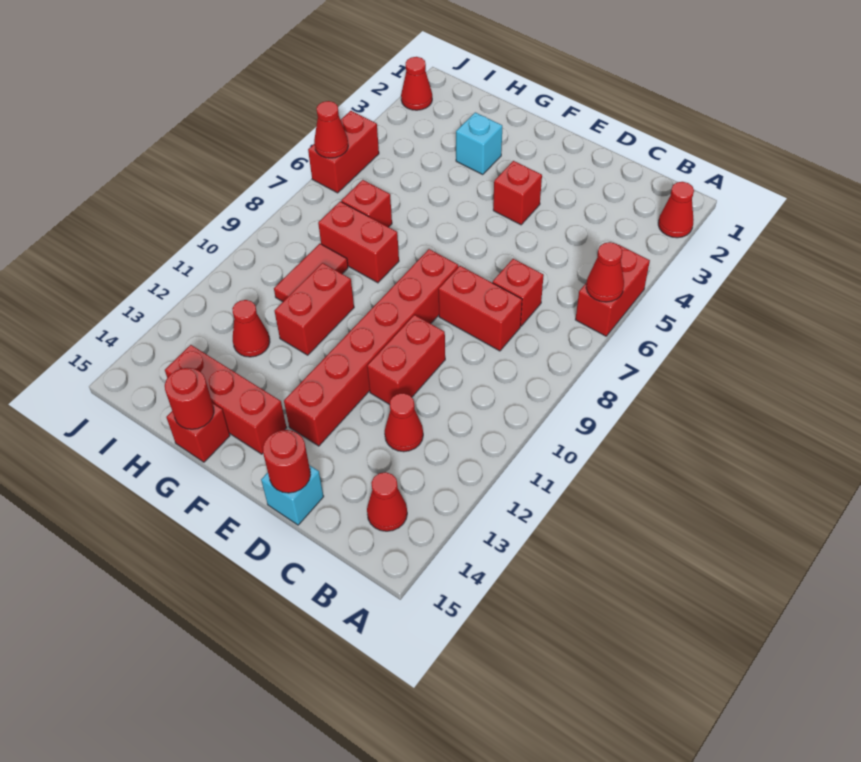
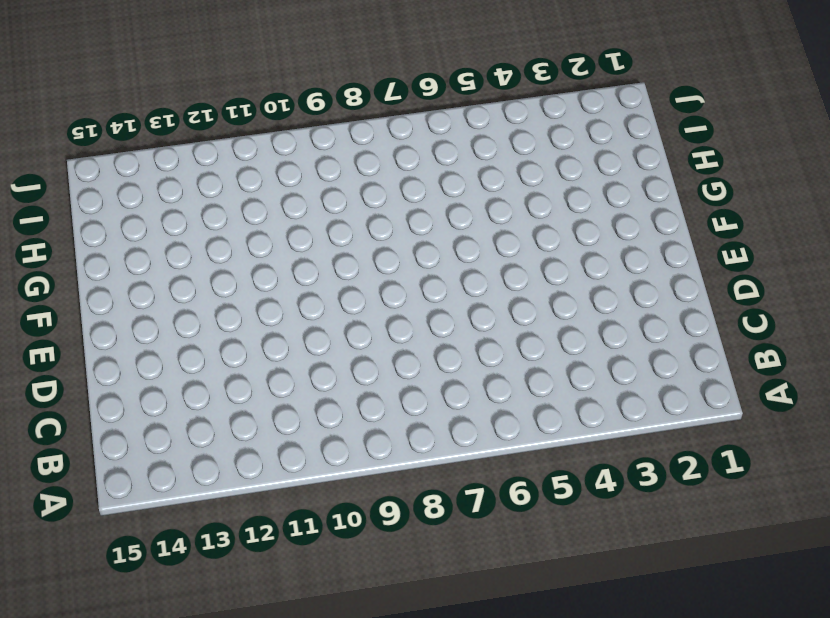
none -> red cone A2 level 1
none -> red brick A5:A6 level 1
none -> red cone B14 level 1

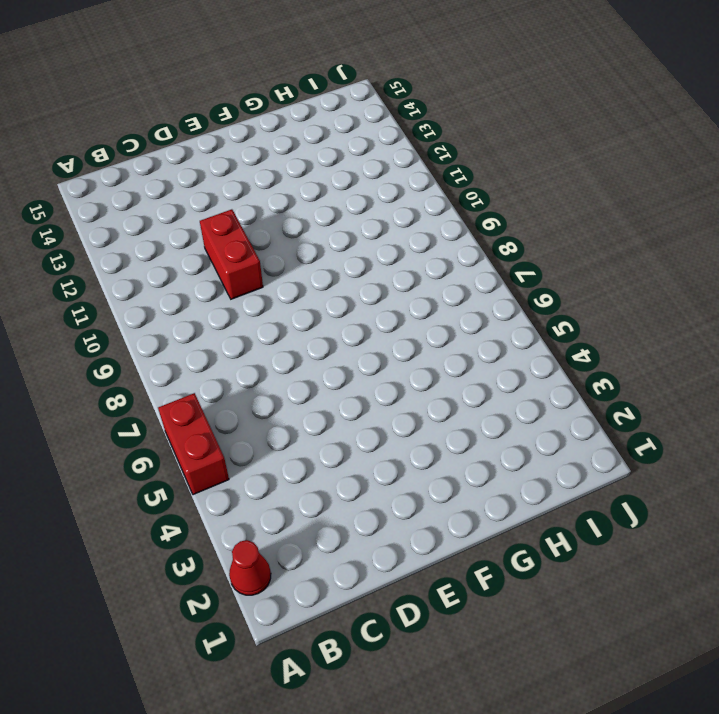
none -> red cone B14 level 1
none -> red brick C7 level 1
none -> red brick C8:D8 level 1

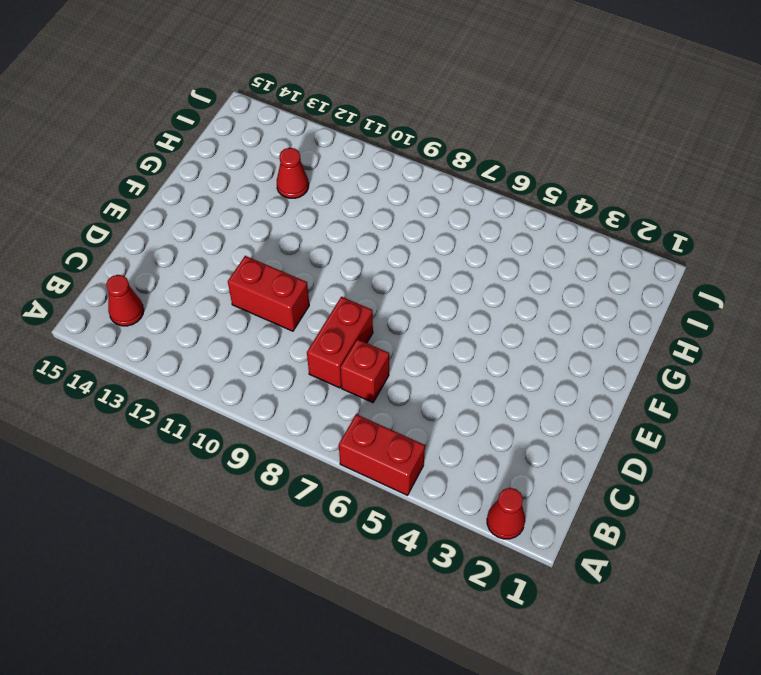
none -> red cone C12 level 1
none -> cyan brick D15 level 1
none -> red brick E4 level 1

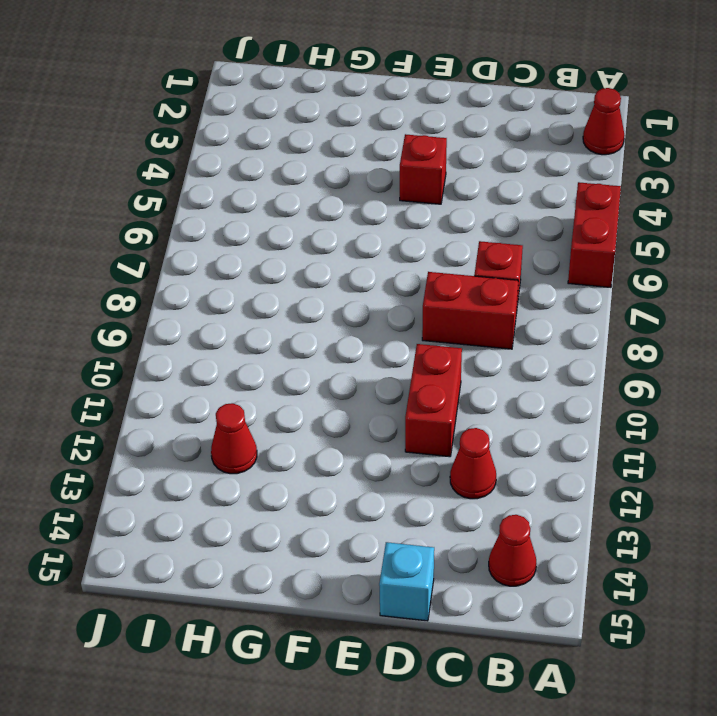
none -> red brick E8:E13 level 1
none -> red brick F14:H14 level 1
none -> cyan brick G3 level 1

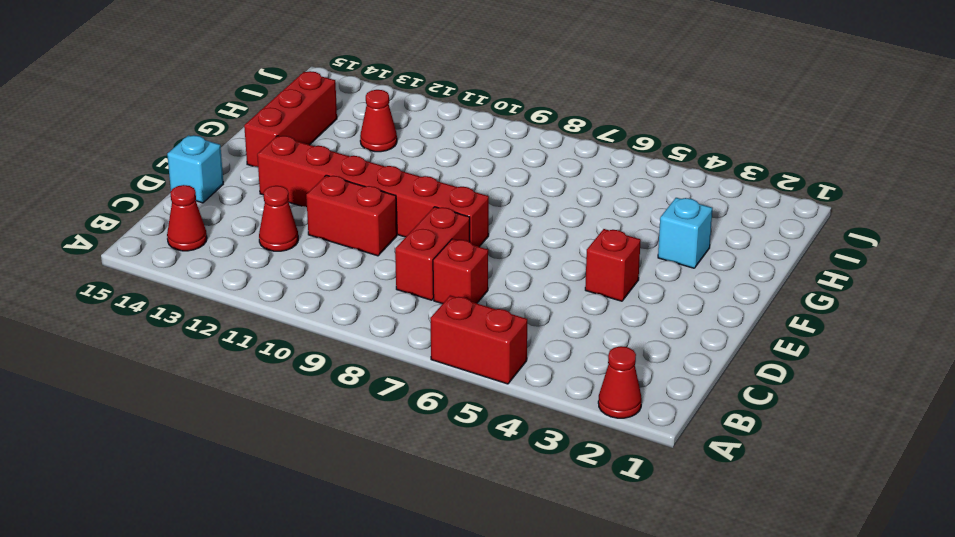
none -> red brick G8:H8 level 1
none -> red brick G10:G11 level 1
none -> red brick G15 level 1

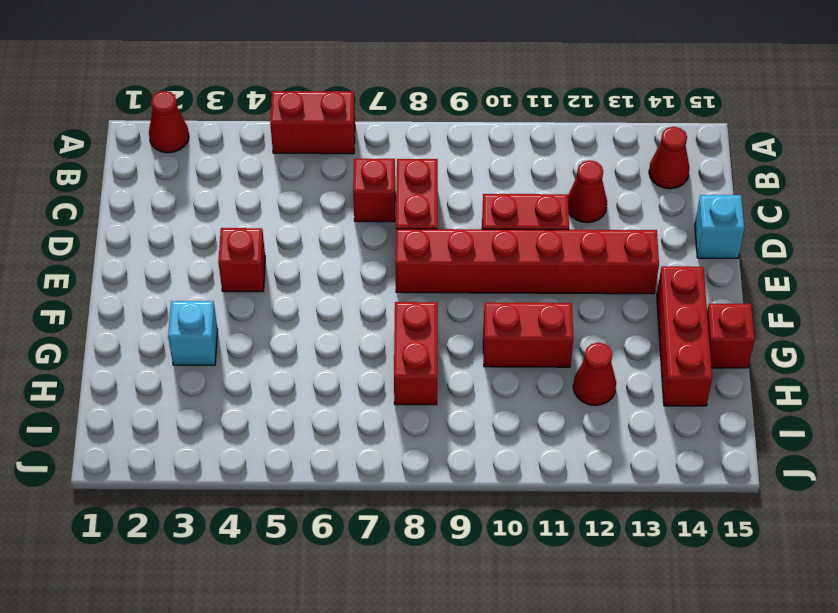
none -> red brick H7 level 1
none -> red tile H9:H10 level 1
none -> red cone J2 level 1

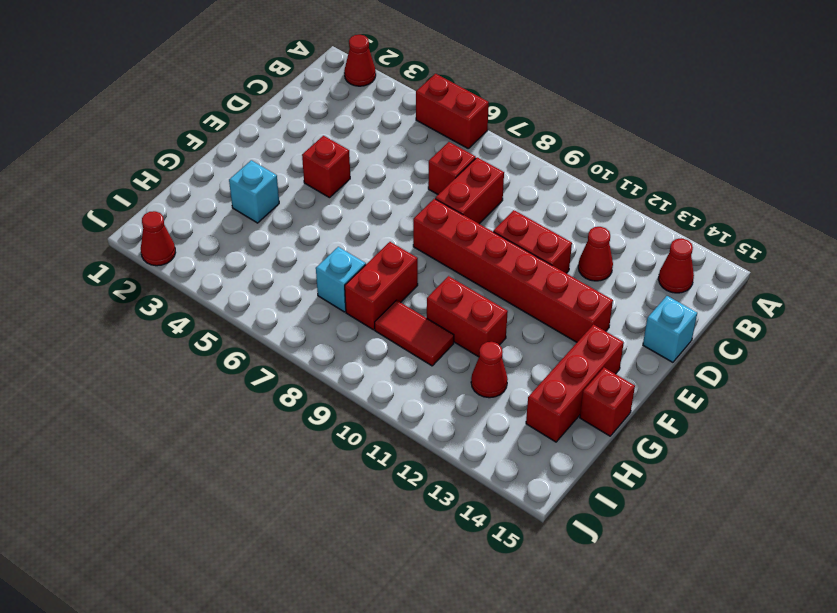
cyan brick H7 level 1 -> red brick H7 level 1
none -> red brick J5:J6 level 1
none -> red cone A6 level 2
none -> red round brick D15 level 2

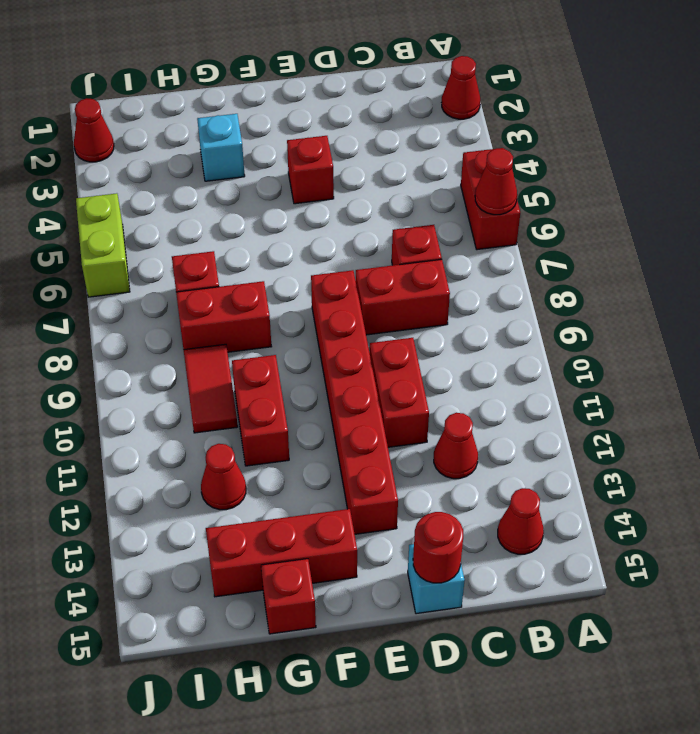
lime brick J5:J6 level 1 -> red brick J5:J6 level 1
none -> red round brick G15 level 2
none -> red cone J6 level 2

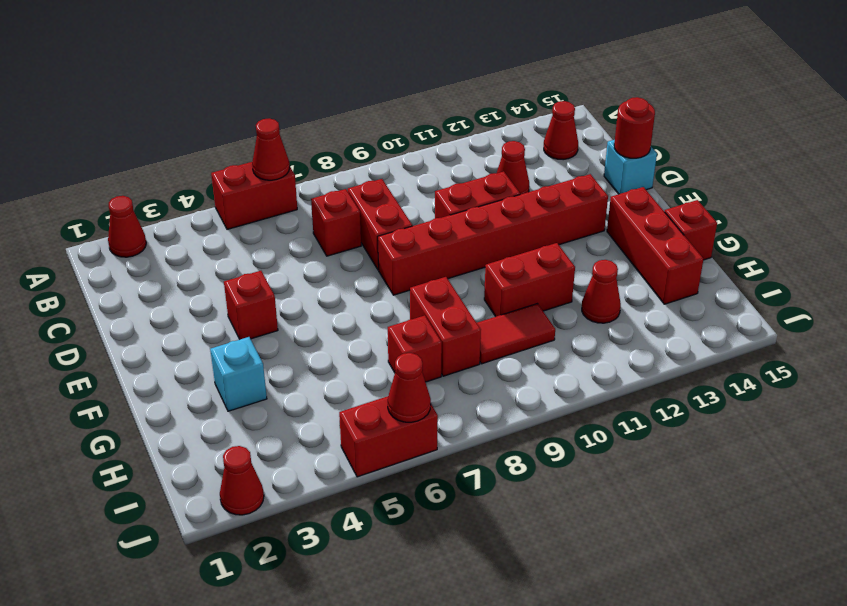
none -> red round brick G15 level 2

